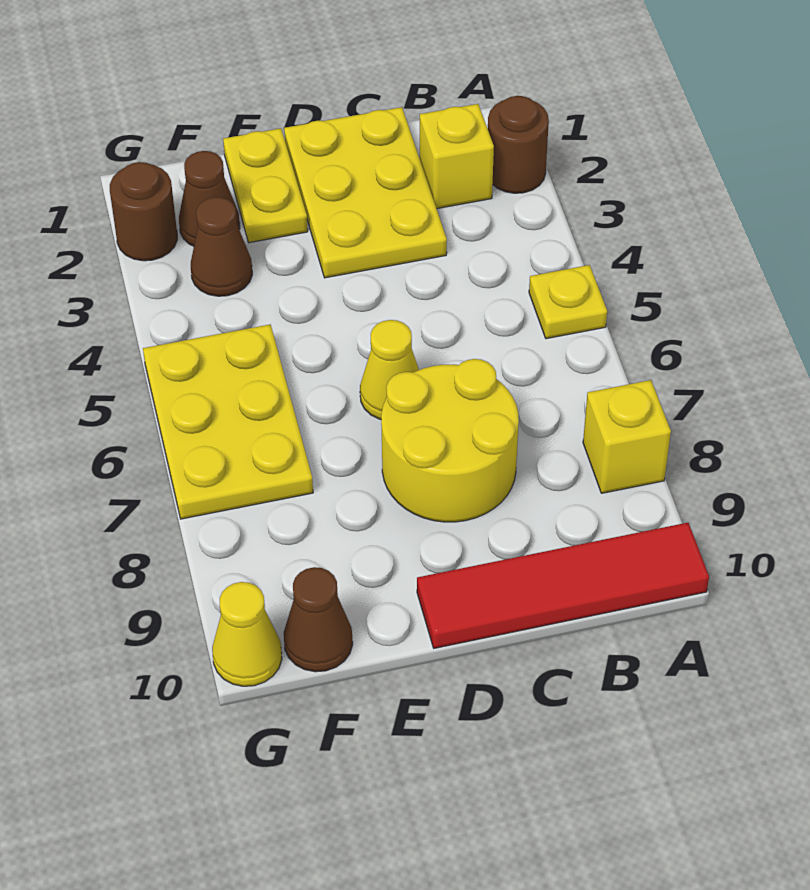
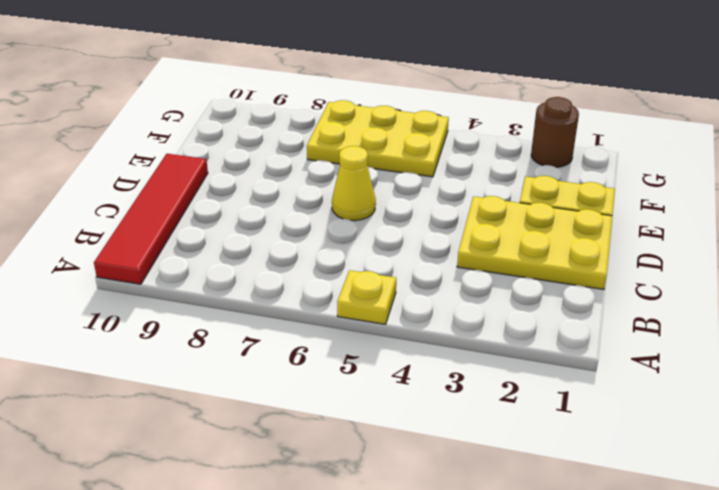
none -> brown round brick A2 level 1
none -> yellow brick A8 level 1
none -> yellow brick B2 level 1

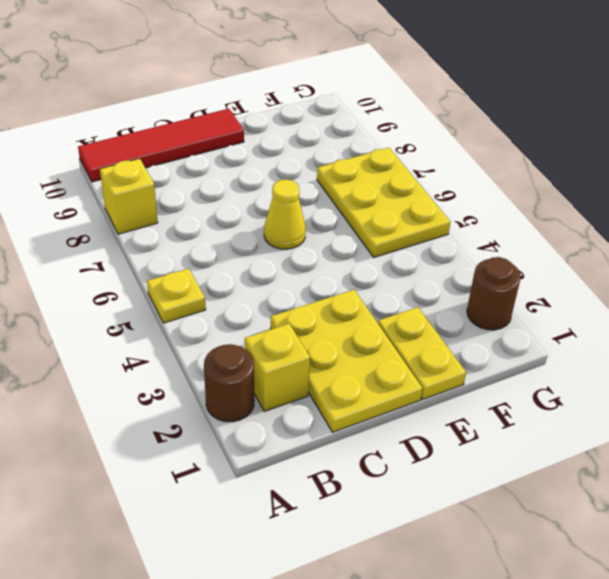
none -> yellow round brick C7:D8 level 1
none -> brown cone F2 level 1
none -> brown cone F3 level 1

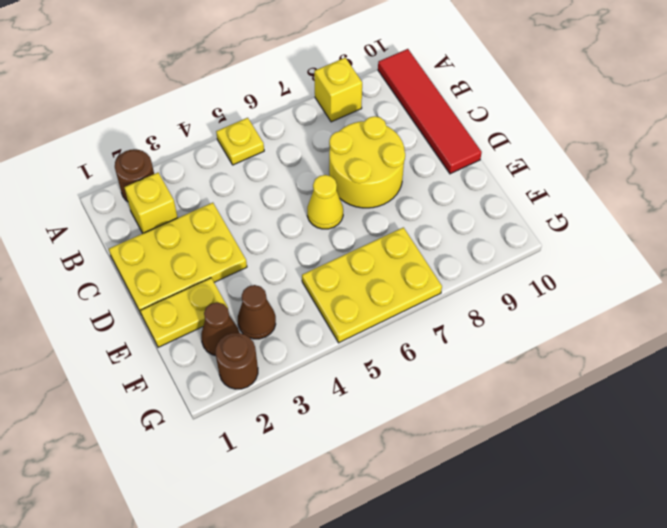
none -> brown cone F10 level 1
none -> yellow cone G10 level 1

